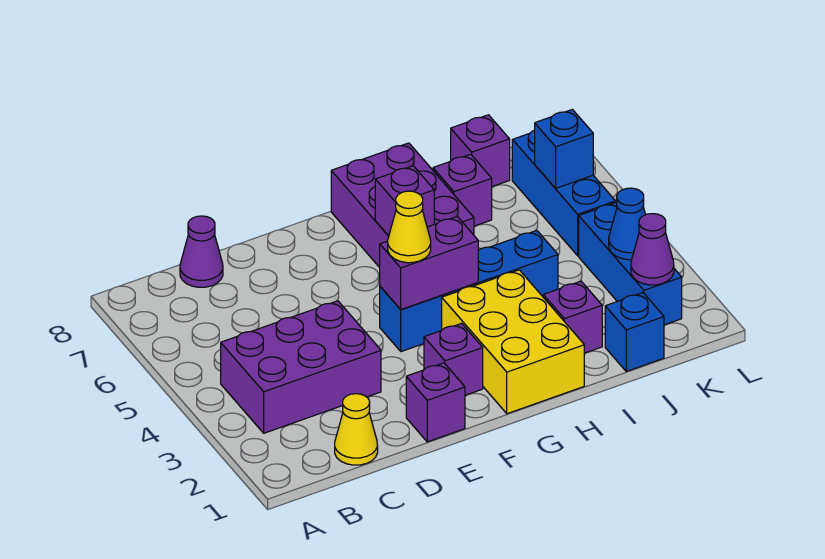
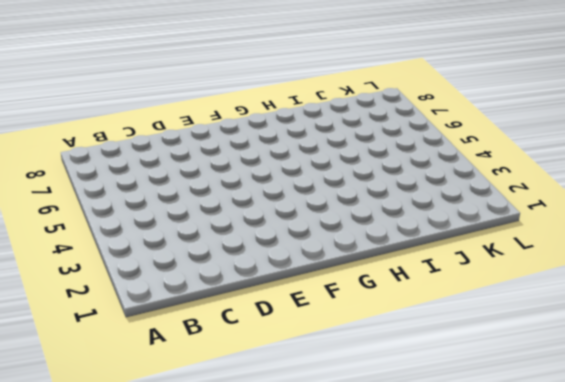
none -> purple brick B3:D4 level 1
none -> yellow cone C1 level 1
none -> purple cone C8 level 1

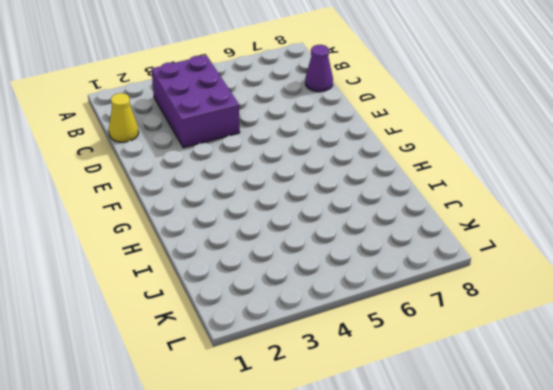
none -> purple brick E1 level 1
none -> purple brick F2 level 1
none -> blue brick F4:I4 level 1

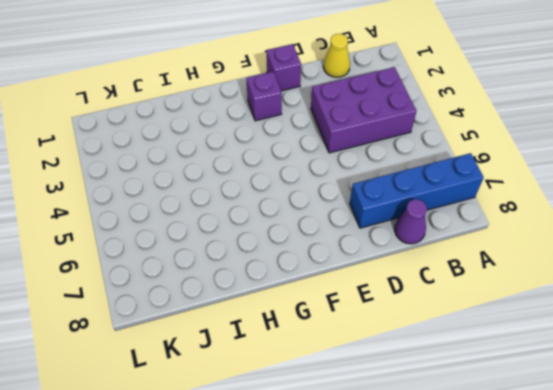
blue brick A7:D7 level 1 -> blue brick F4:I4 level 1
none -> yellow brick G1:H3 level 1
none -> purple brick G6:H8 level 1
none -> purple brick I2 level 1

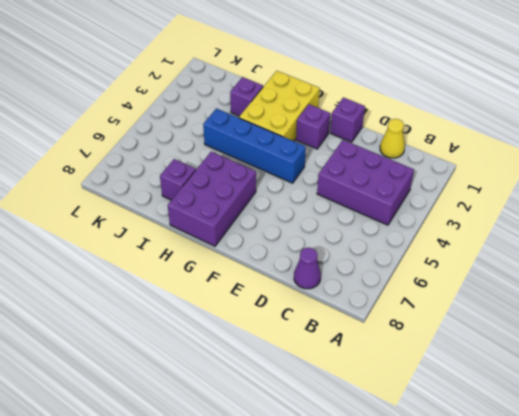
none -> blue brick J1 level 1
none -> purple brick J8 level 1
none -> blue brick K2:K4 level 1

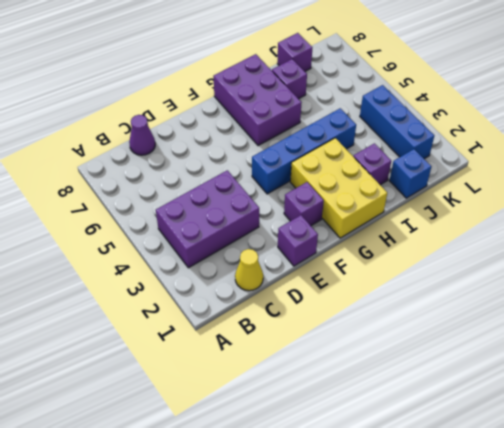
none -> blue brick K5:K7 level 1
none -> purple brick F4:G4 level 2
none -> purple brick G6 level 2

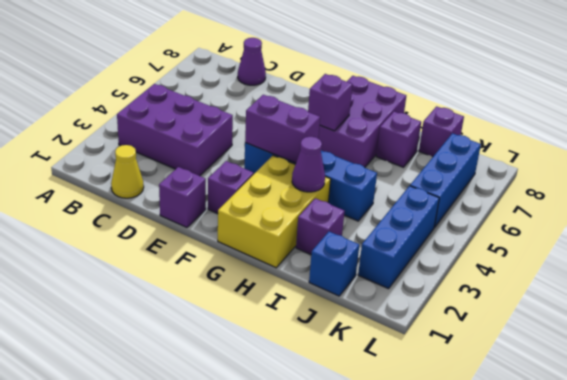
purple cone H3 level 2 -> purple cone K2 level 2
none -> blue cone K3 level 2
none -> blue brick K6 level 2
none -> yellow cone F4 level 3

